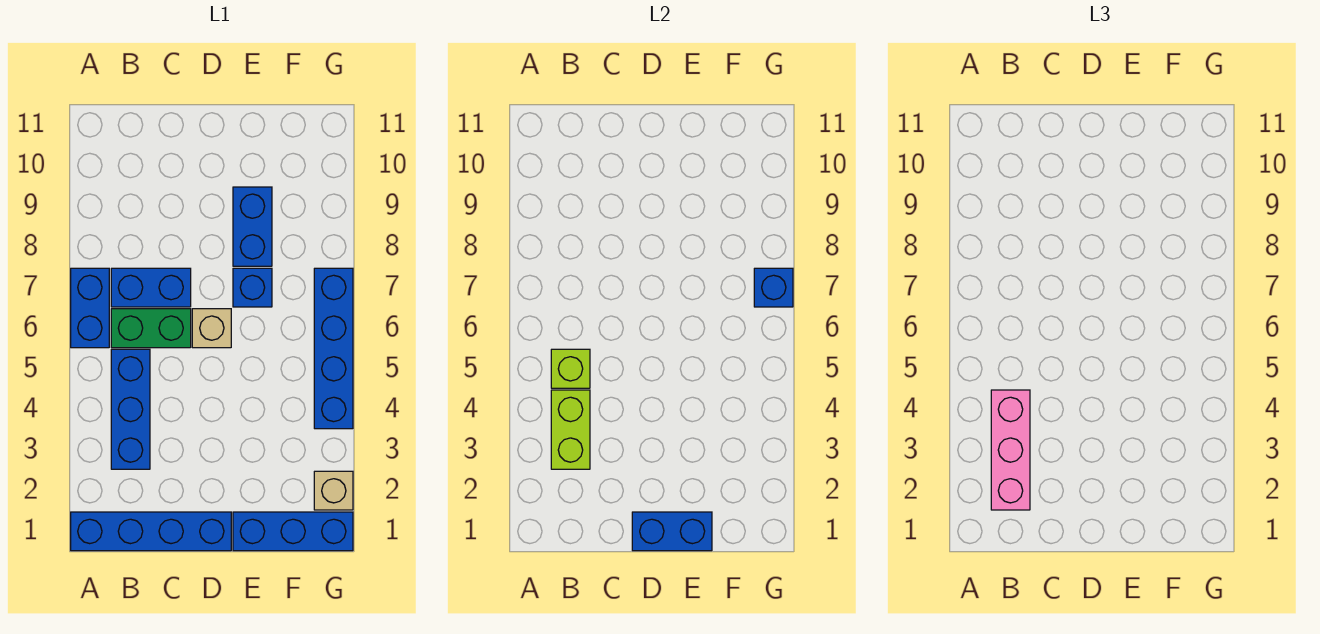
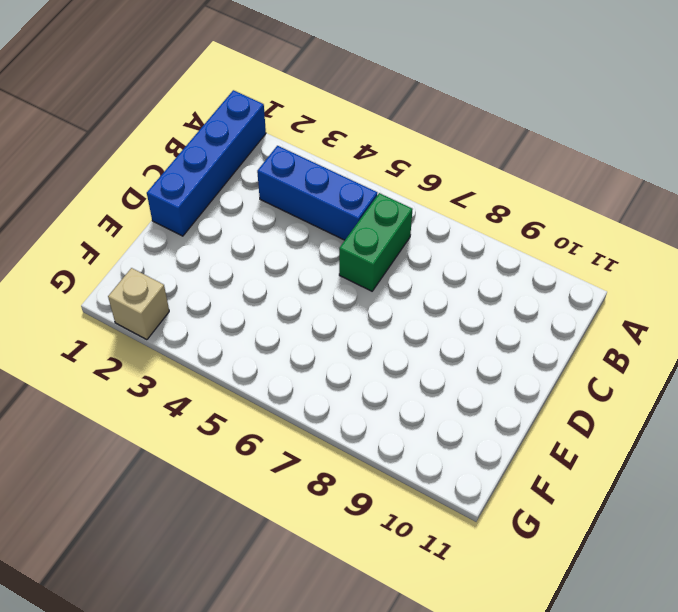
none -> blue brick A6:A7 level 1
none -> blue brick B7:C7 level 1
none -> tan brick D6 level 1

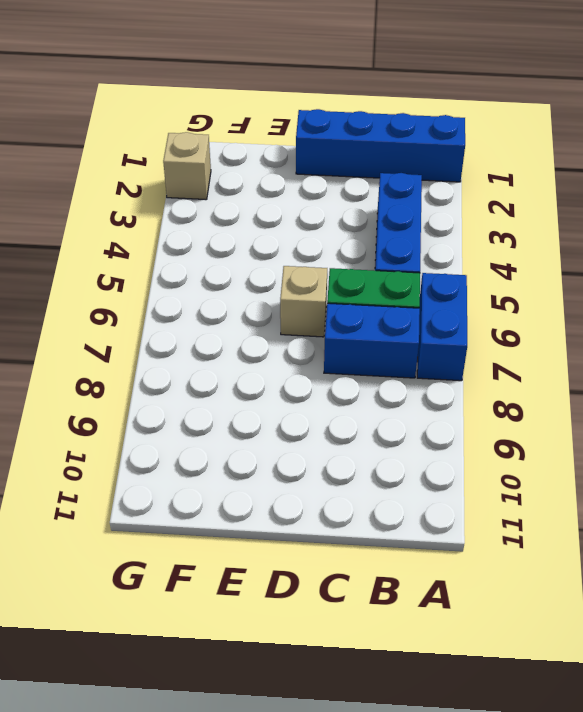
none -> blue brick E1:G1 level 1
none -> blue brick E7 level 1
none -> blue brick E8:E9 level 1

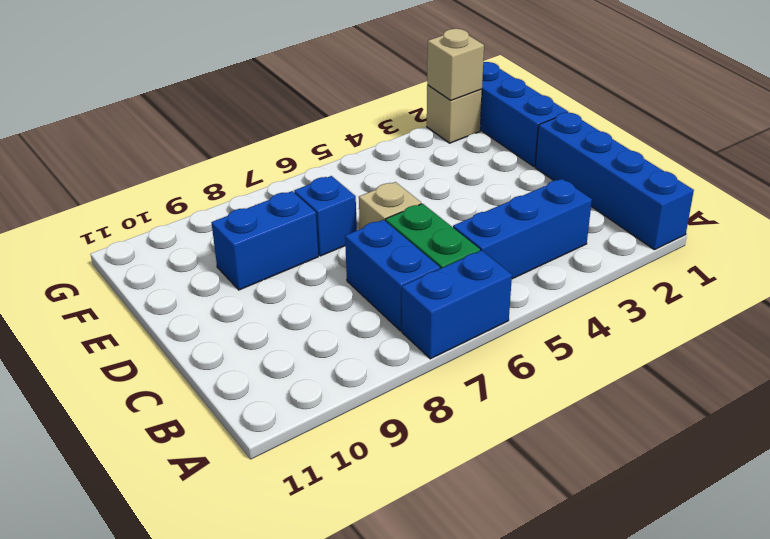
tan brick G2 level 2 -> none
none -> blue brick G4:G7 level 1
none -> lime brick B3:B4 level 2
none -> lime brick B5 level 2

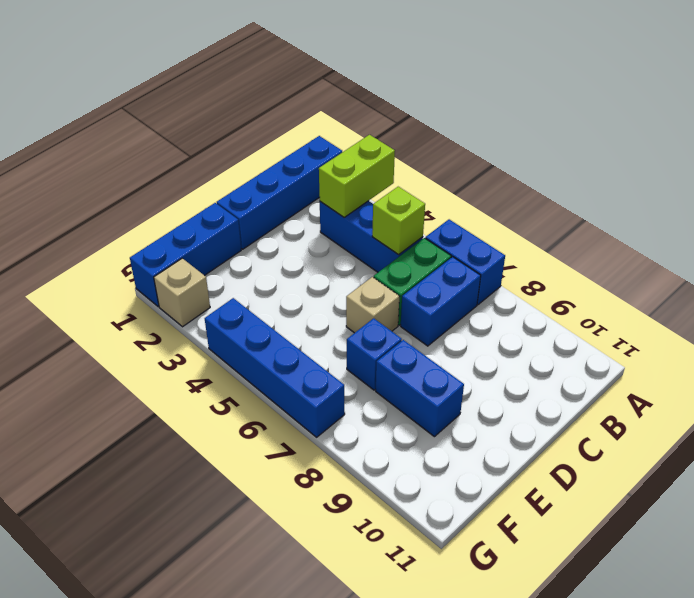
lime brick A3:B3 level 2 -> lime brick B3:B4 level 2
none -> blue brick D1:E1 level 2
none -> blue brick G7 level 2
none -> pink brick B2:B4 level 3

